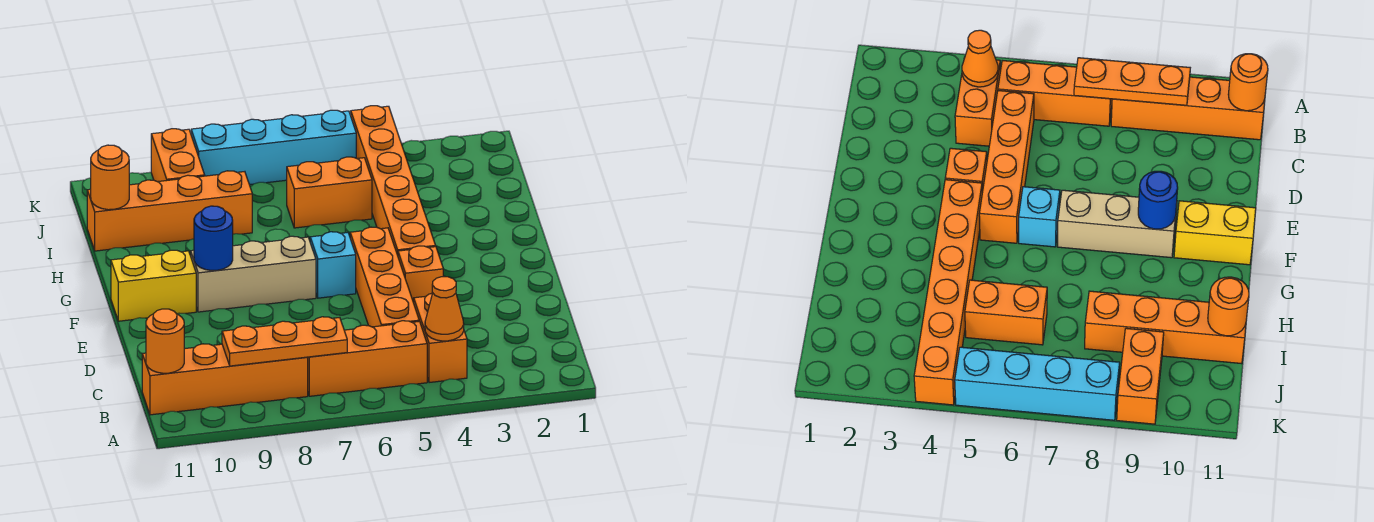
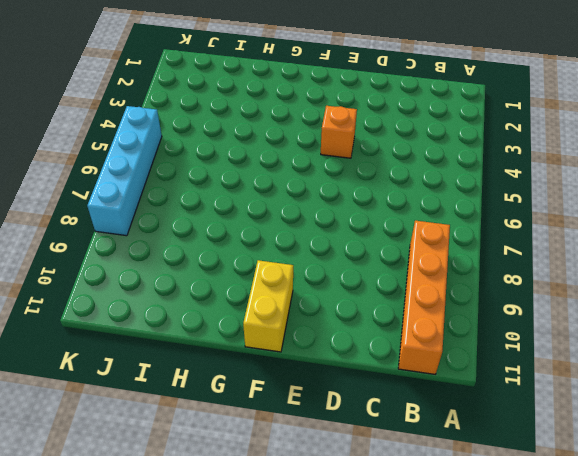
none -> orange brick B4:C4 level 1
none -> orange brick B5:B7 level 1
none -> orange brick C5:F5 level 1

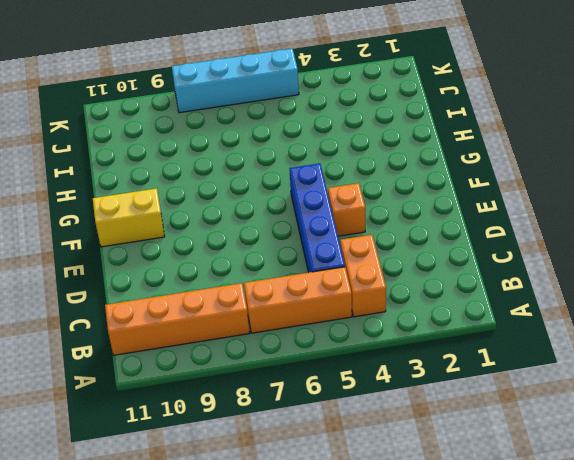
blue brick C5:F5 level 1 -> orange brick C5:F5 level 1
none -> orange brick F4:K4 level 1
none -> cyan brick F6 level 1
none -> tan brick F7:F9 level 1

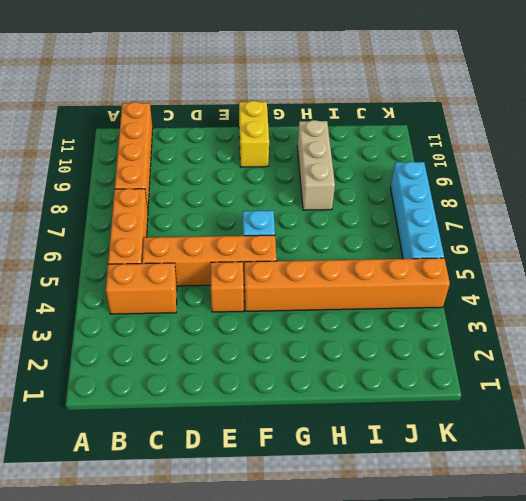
tan brick H8:H10 level 1 -> tan brick F7:F9 level 1
none -> orange brick I5:I6 level 1
none -> orange brick I8:I11 level 1
none -> orange brick J9:K9 level 1

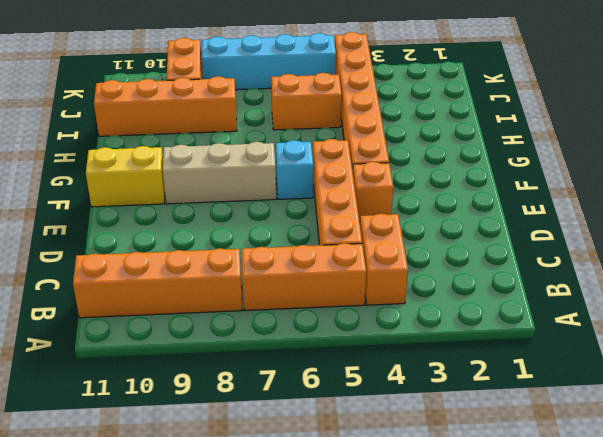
none -> orange cone B4 level 2
none -> orange plate B7:B9 level 2
none -> orange round brick B11 level 2

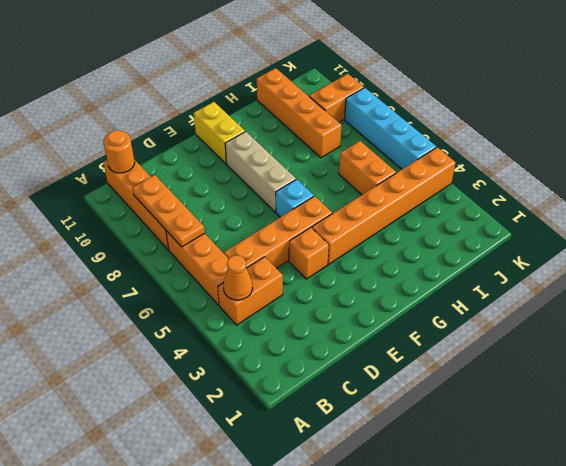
none -> blue round brick F9 level 2
none -> orange round brick I11 level 2

